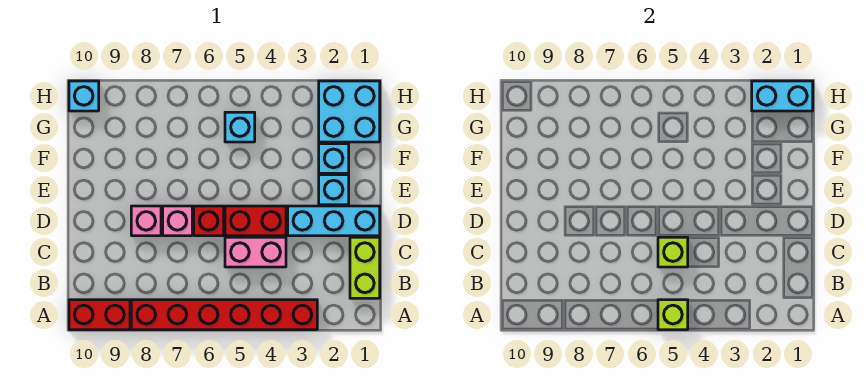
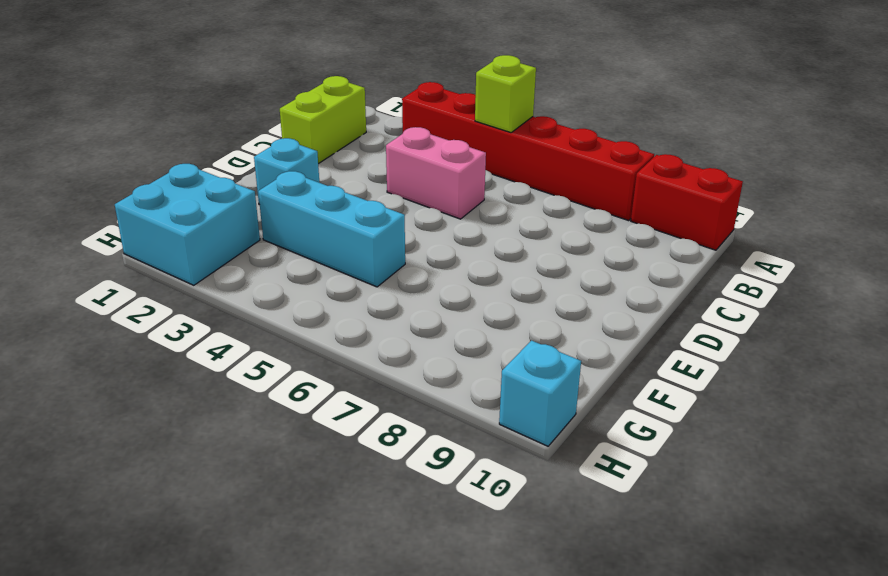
cyan brick F3:F5 level 1 -> cyan brick D1:D3 level 1
none -> red brick D4:D5 level 1
none -> red brick D6 level 1
none -> pink brick D7 level 1

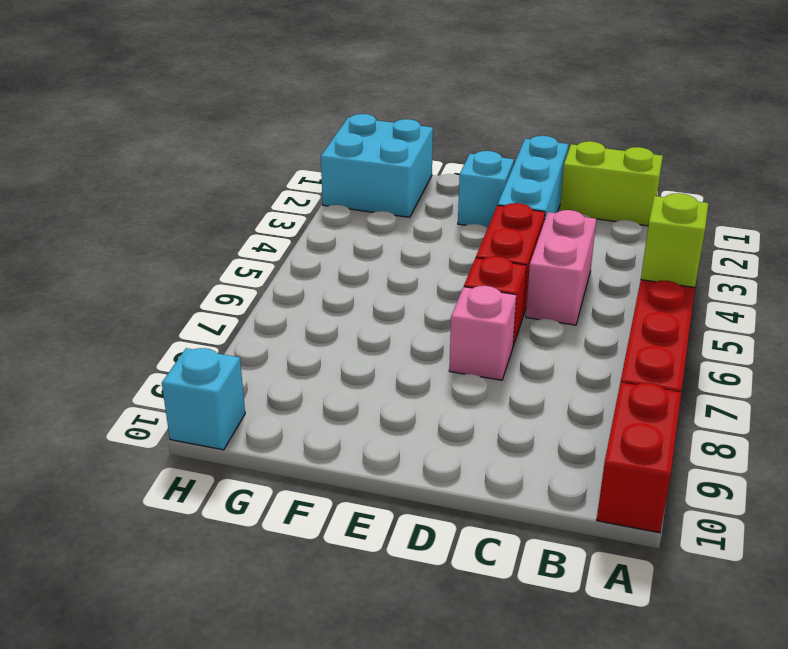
none -> pink brick D8 level 1
none -> cyan brick F2 level 1
none -> cyan brick G5 level 1

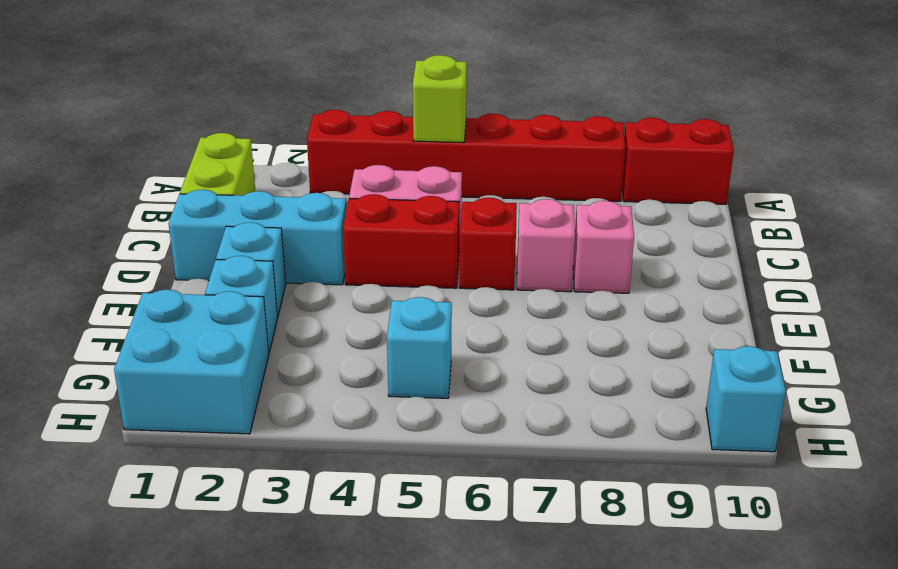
none -> lime brick C5 level 2
none -> cyan brick H1:H2 level 2

